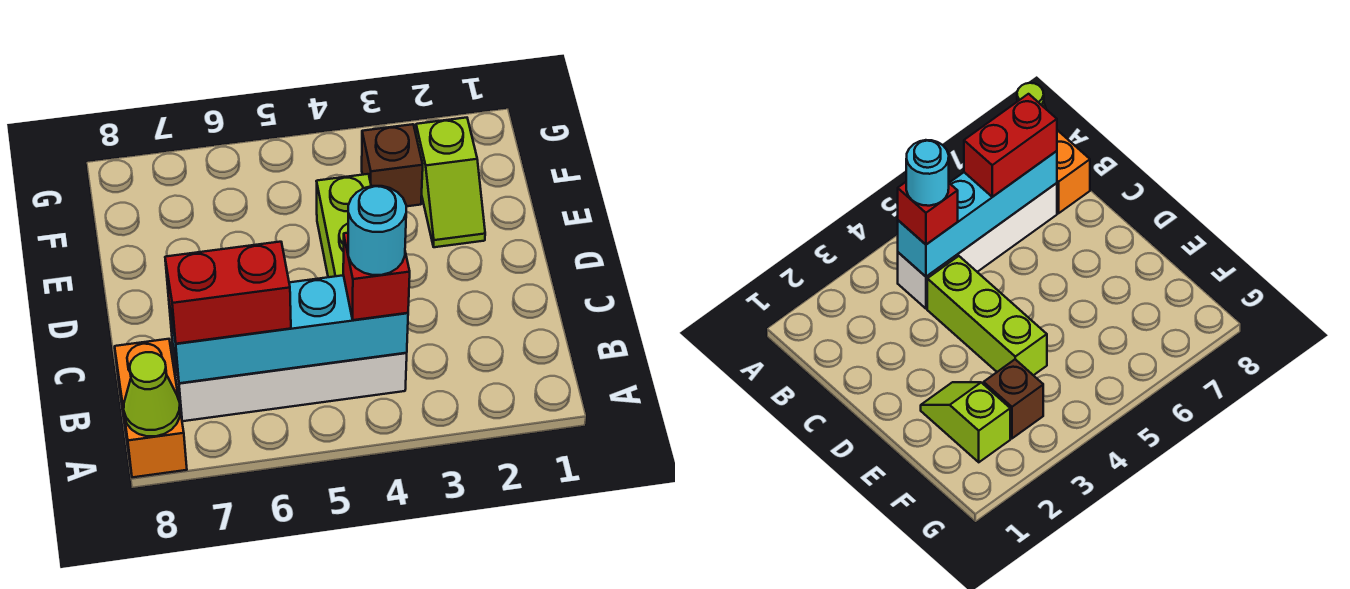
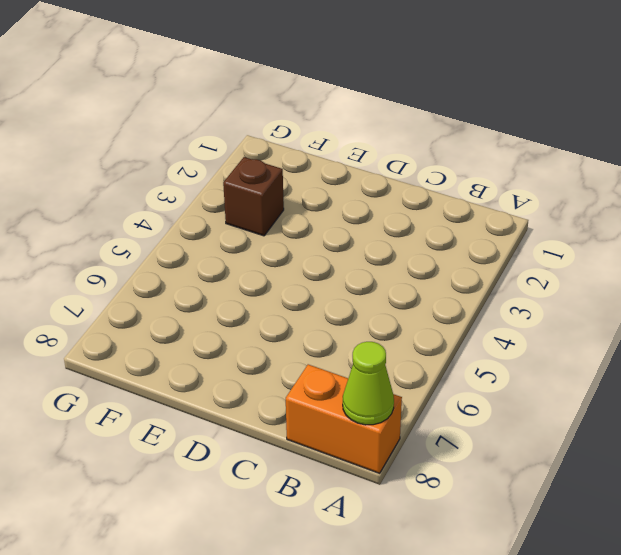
none -> white brick B4:B7 level 1
none -> lime brick C4:E4 level 1

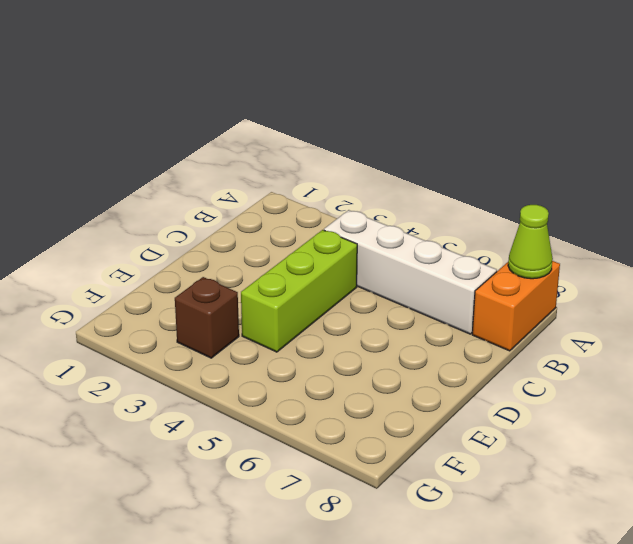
none -> lime slope E2:F2 level 1 top F
none -> cyan brick B4:B7 level 2

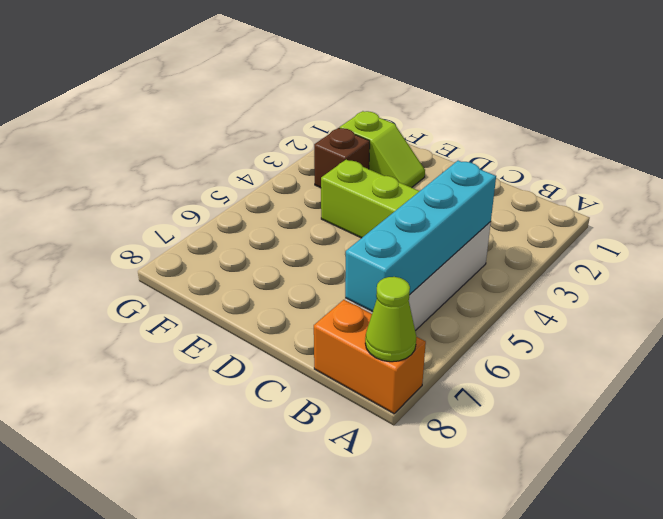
none -> red brick B4 level 3
none -> red brick B6:B7 level 3

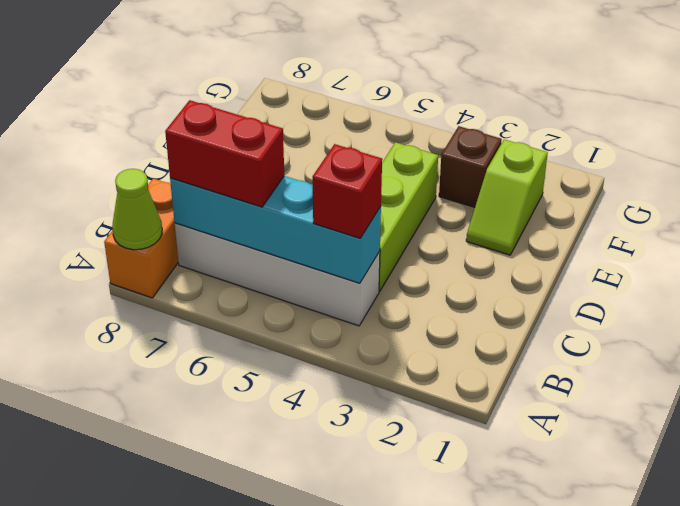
none -> cyan round brick B4 level 4

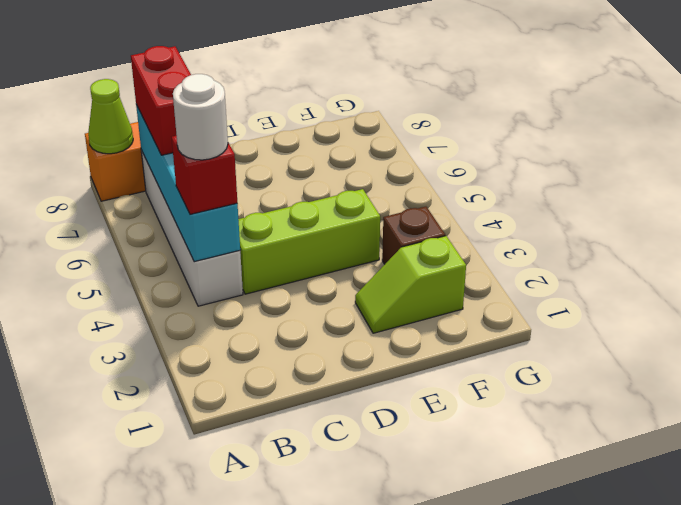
white round brick B4 level 4 -> cyan round brick B4 level 4

